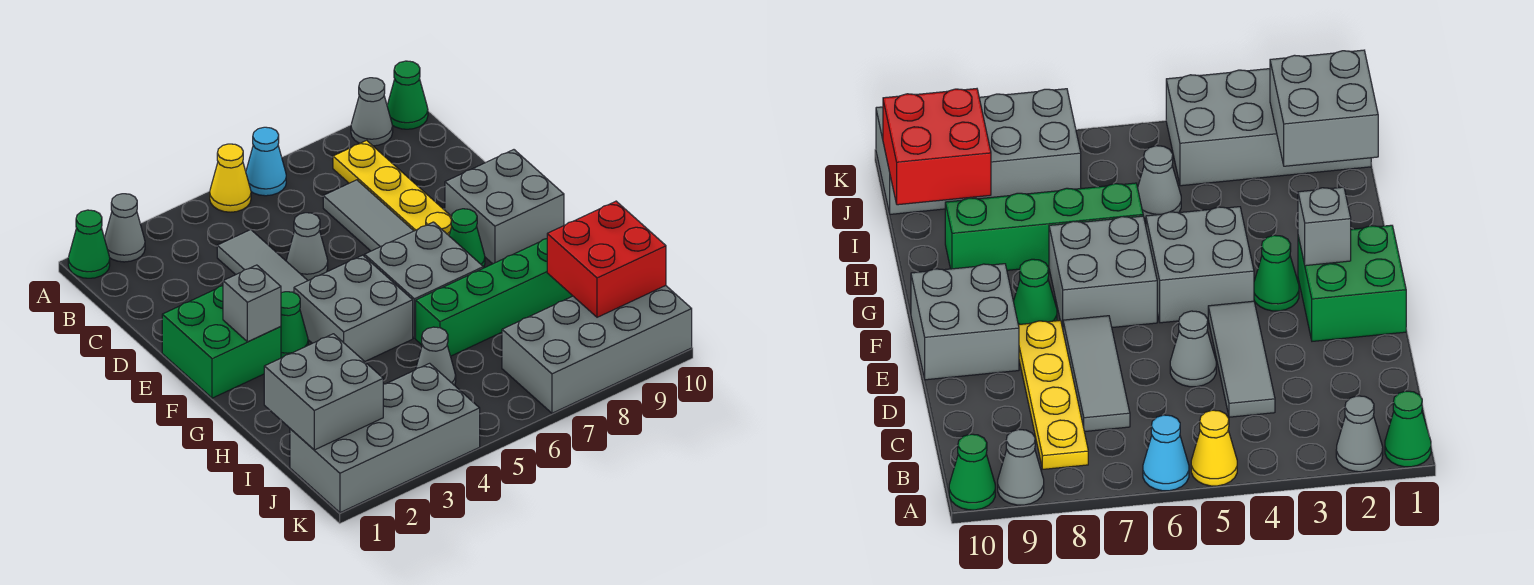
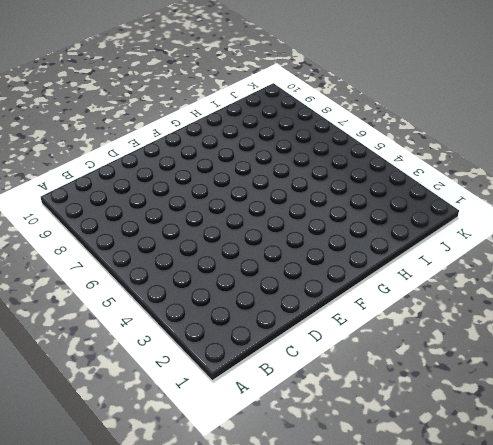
none -> green cone A1 level 1
none -> grey cone A2 level 1
none -> yellow cone A5 level 1

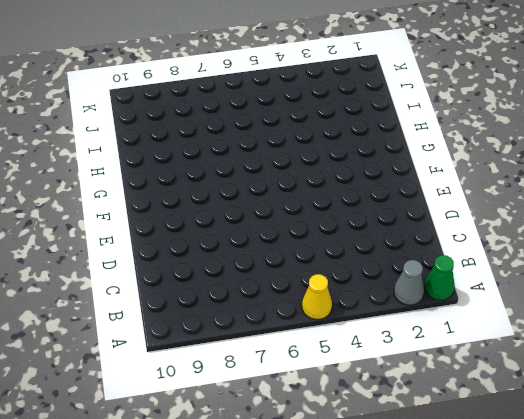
none -> cyan cone A6 level 1
none -> grey cone A9 level 1
none -> green cone A10 level 1

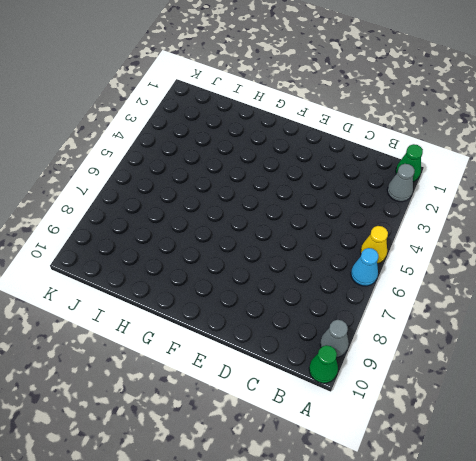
none -> yellow plate B8:E8 level 1
none -> grey tile C4:E4 level 1
none -> grey tile C7:E7 level 1

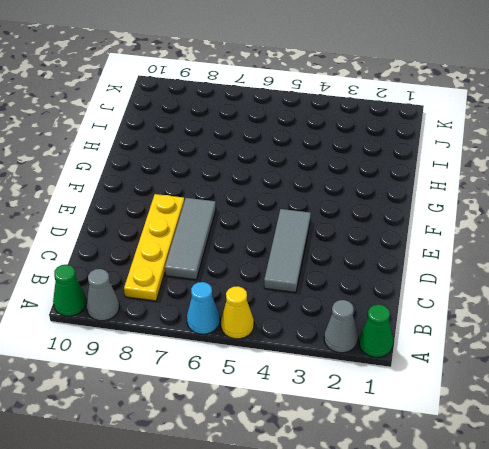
none -> grey cone D5 level 1
none -> green brick E1:F2 level 1
none -> grey brick E9:F10 level 1

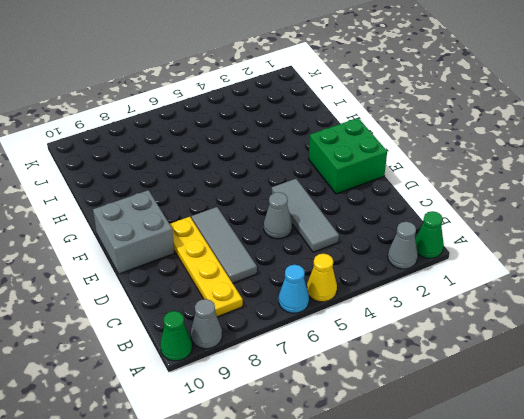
none -> green cone F3 level 1
none -> grey brick F4:G5 level 1
none -> grey brick F6:G7 level 1

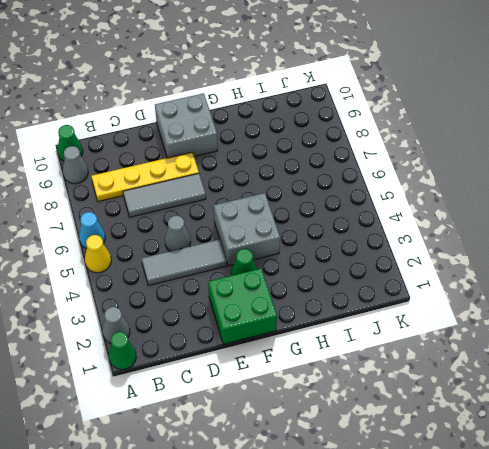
none -> grey brick F6:G7 level 1
none -> green cone F8 level 1
none -> green brick H6:H9 level 1

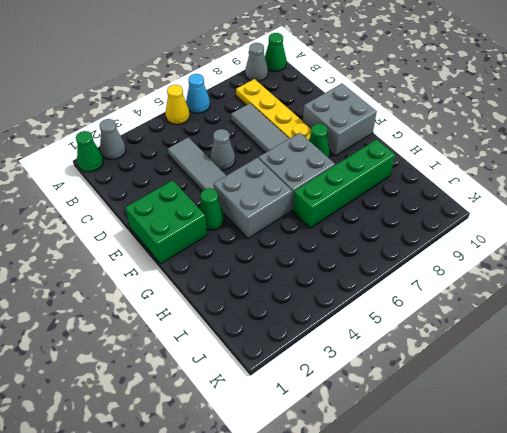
none -> grey cone I5 level 1
none -> grey brick J1:K4 level 1
none -> grey brick J7:K10 level 1

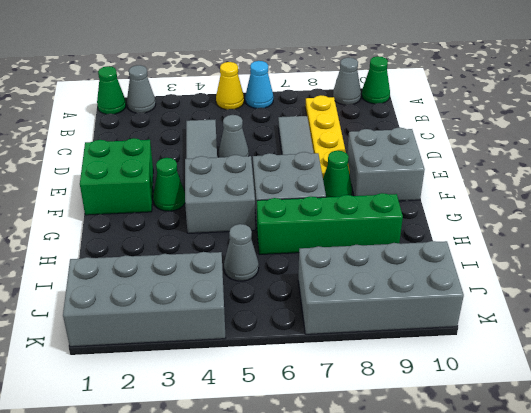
none -> grey brick F2 level 2
none -> grey brick I1:J2 level 2
none -> red brick I9:J10 level 2

